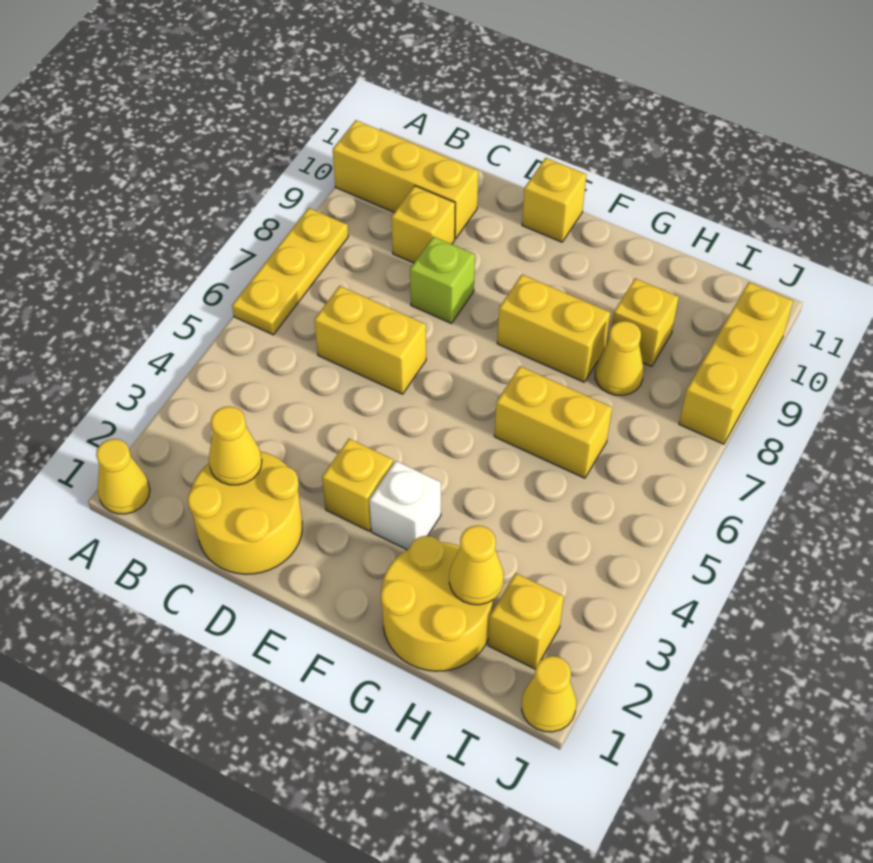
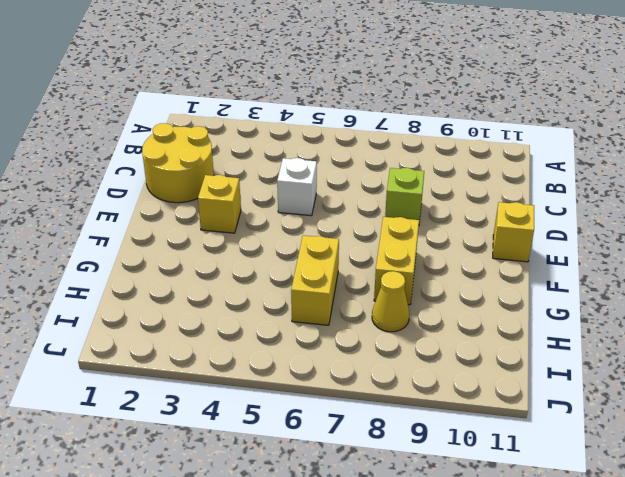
white brick D5 level 1 -> white brick F3 level 1
none -> yellow cone A1 level 1
none -> yellow plate A6:A8 level 1
none -> yellow brick A10:C10 level 1

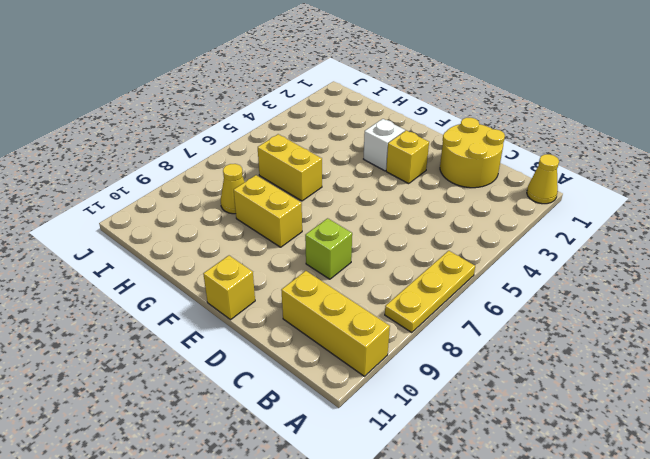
none -> yellow brick C6:D6 level 1
none -> yellow brick C9 level 1
none -> yellow round brick G1:H2 level 1

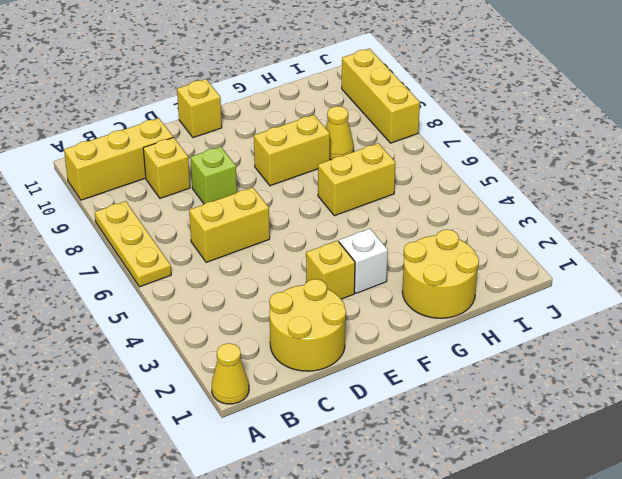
none -> yellow brick H9 level 1
none -> yellow brick I2 level 1
none -> yellow cone J1 level 1

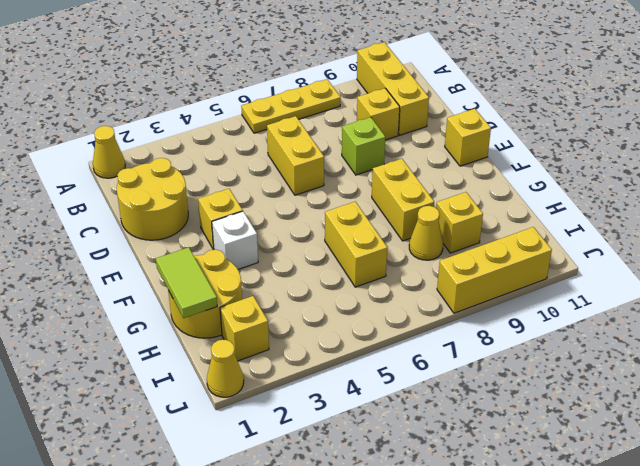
lime tile G1:H1 level 2 -> none
none -> yellow cone C2 level 2
none -> yellow cone H2 level 2

